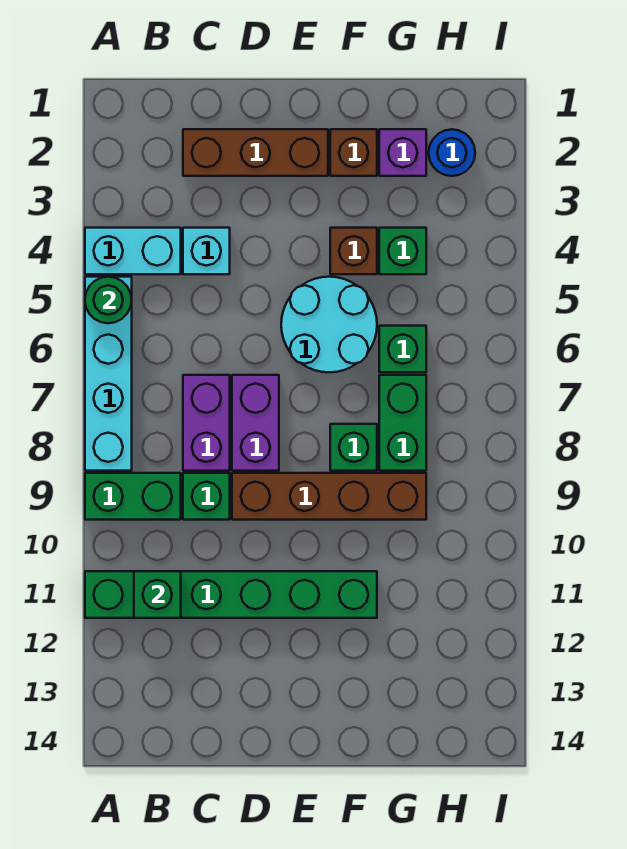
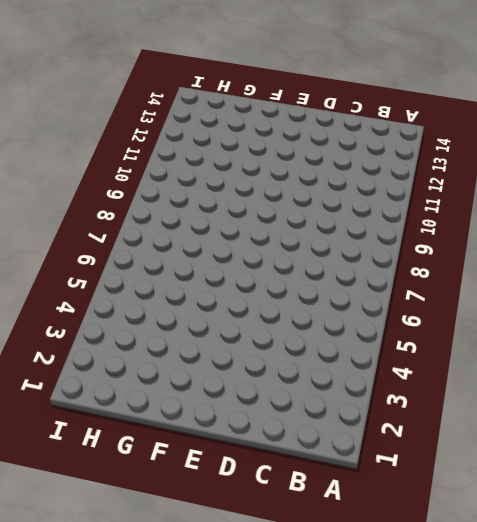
none -> cyan brick A4:B4 level 1
none -> cyan brick A5:A8 level 1
none -> green brick A9:B9 level 1

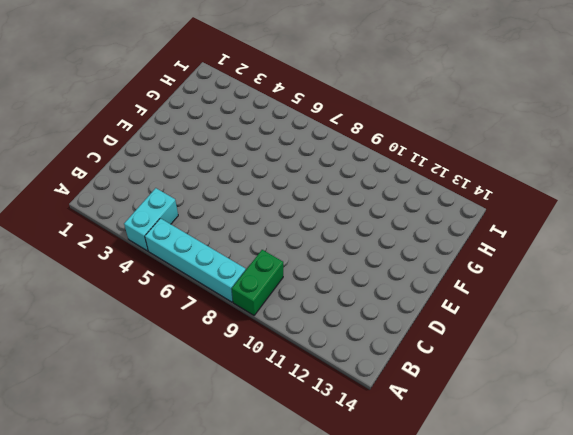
none -> green brick A11:F11 level 1
none -> brown brick C2:E2 level 1
none -> cyan brick C4 level 1

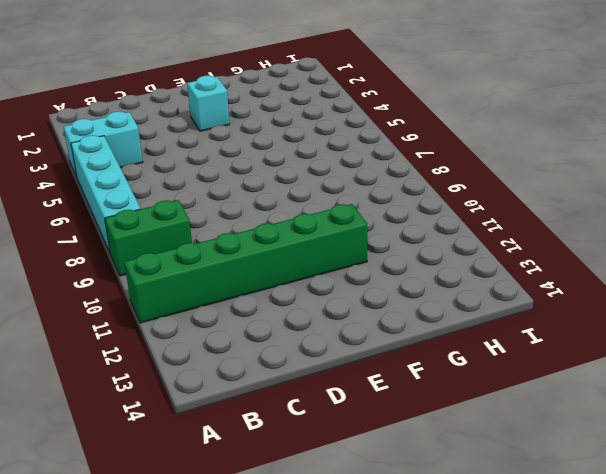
cyan brick E3 level 1 -> cyan brick C4 level 1
none -> brown brick C2:E2 level 1
none -> purple brick C7:C8 level 1
none -> green brick C9 level 1

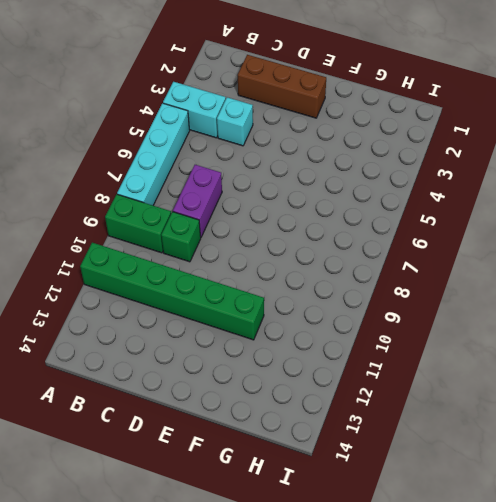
none -> purple brick D7:D8 level 1
none -> brown brick D9:G9 level 1
none -> cyan round brick E5:F6 level 1

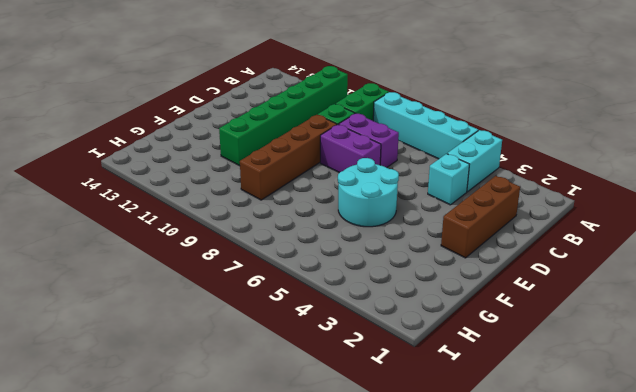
none -> brown brick F2 level 1
none -> brown brick F4 level 1
none -> green brick F8 level 1

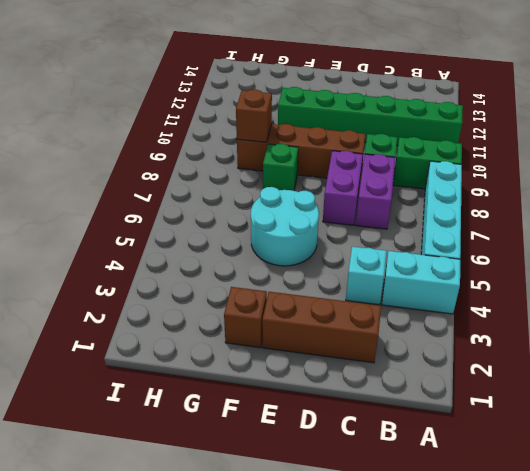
brown brick G9 level 2 -> brown brick F4 level 1
none -> purple brick G2 level 1
none -> green brick G4 level 1
none -> green brick G6 level 1

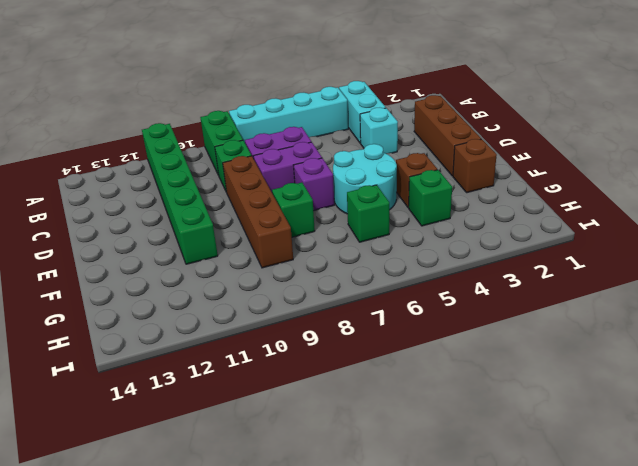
purple brick E7 level 1 -> purple brick G2 level 1
none -> green brick G7:G8 level 1
none -> blue round brick H2 level 1
none -> green round brick A5 level 2

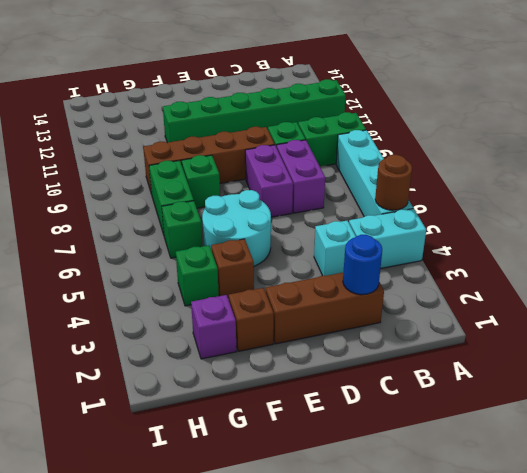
brown round brick A5 level 2 -> green round brick A5 level 2
blue round brick C2 level 2 -> blue round brick H2 level 1
none -> green brick B11 level 2

